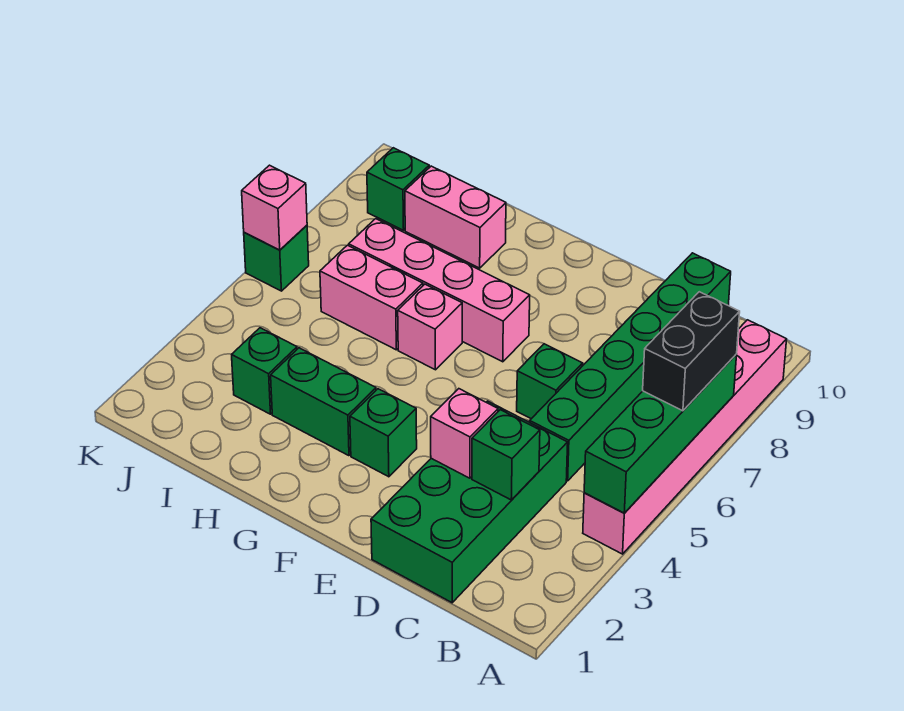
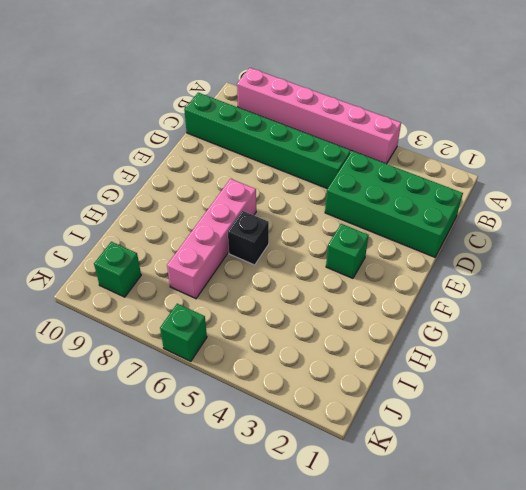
black brick G6 level 1 -> pink brick G6 level 1
none -> green brick D6 level 1
none -> green brick G3:H3 level 1
none -> pink brick H6:I6 level 1

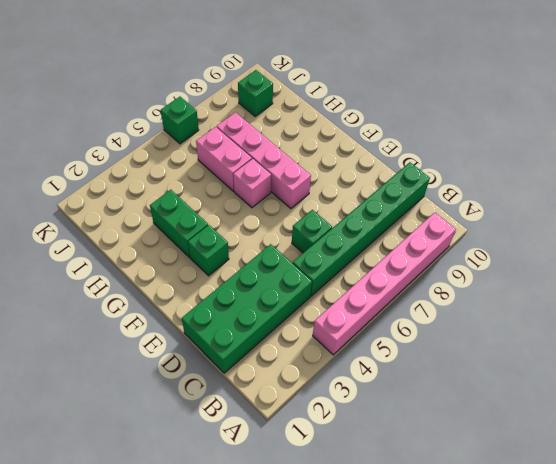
none -> pink brick H9:I9 level 1
none -> green brick I3 level 1
none -> green brick A4:A7 level 2

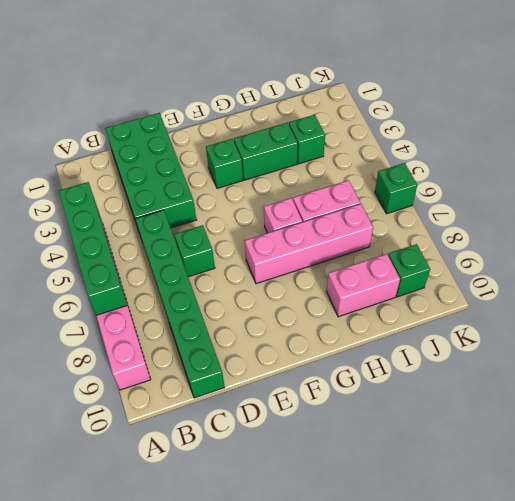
none -> green brick C3 level 2
none -> pink brick D3 level 2
none -> pink brick K6 level 2

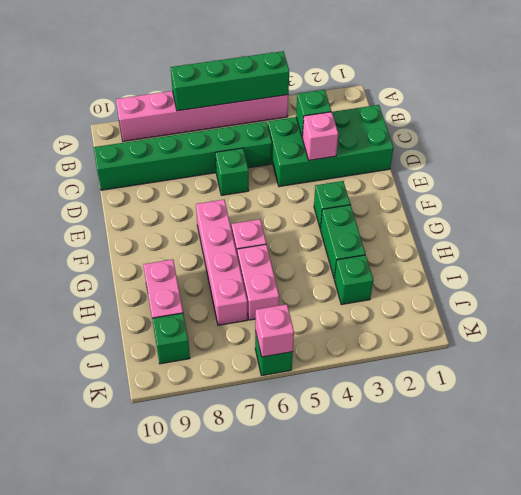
none -> black brick A6:A7 level 3

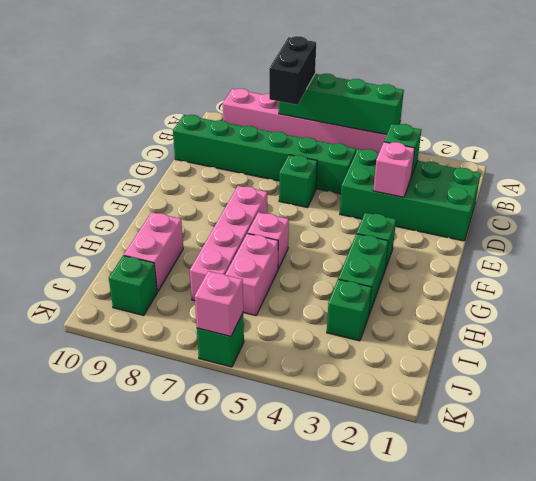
black brick A7:B7 level 3 -> black brick A6:A7 level 3

